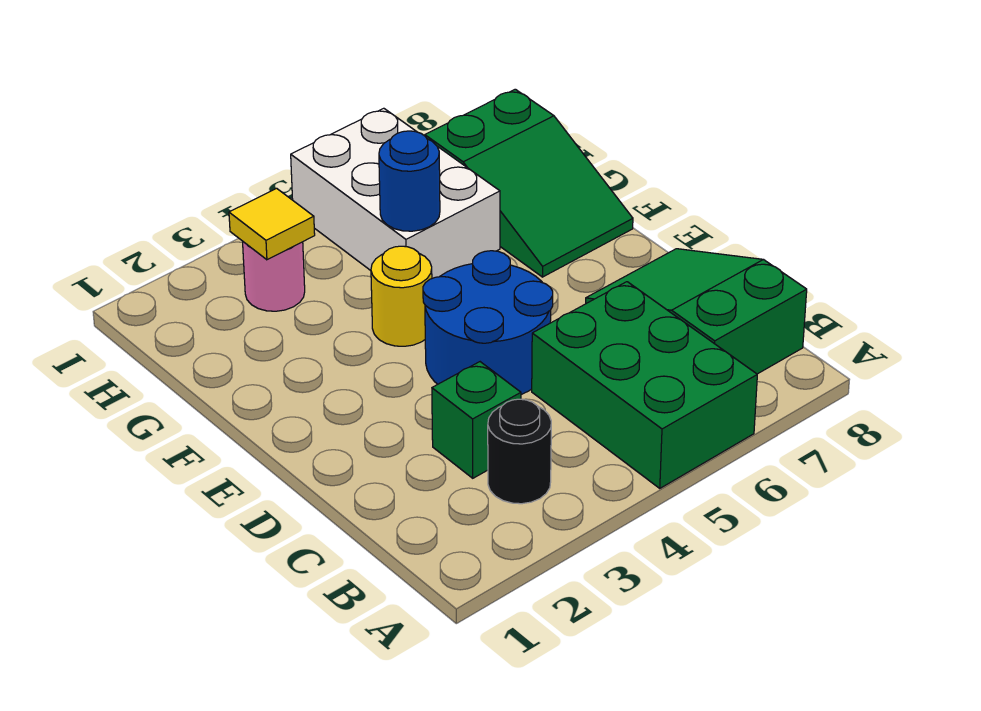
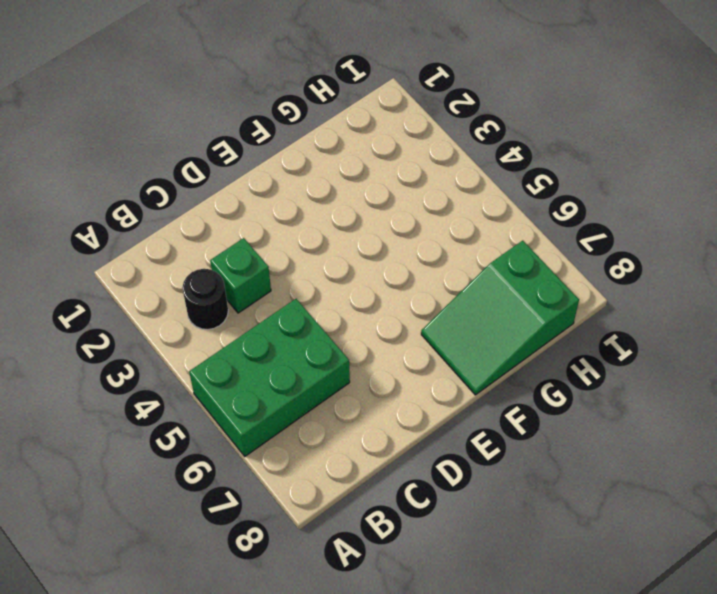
none -> green slope B7:D8 level 1 top B
none -> blue round brick D4:E5 level 1

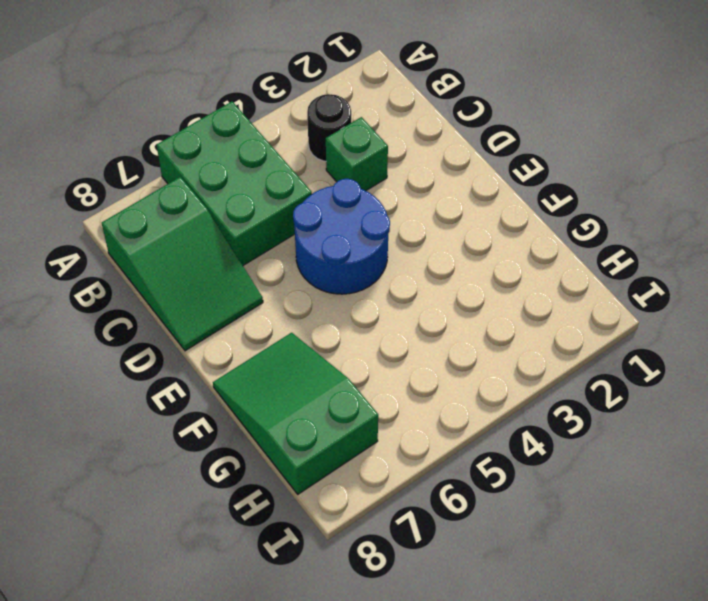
none -> yellow round brick F4 level 1
none -> white brick G5:I6 level 1

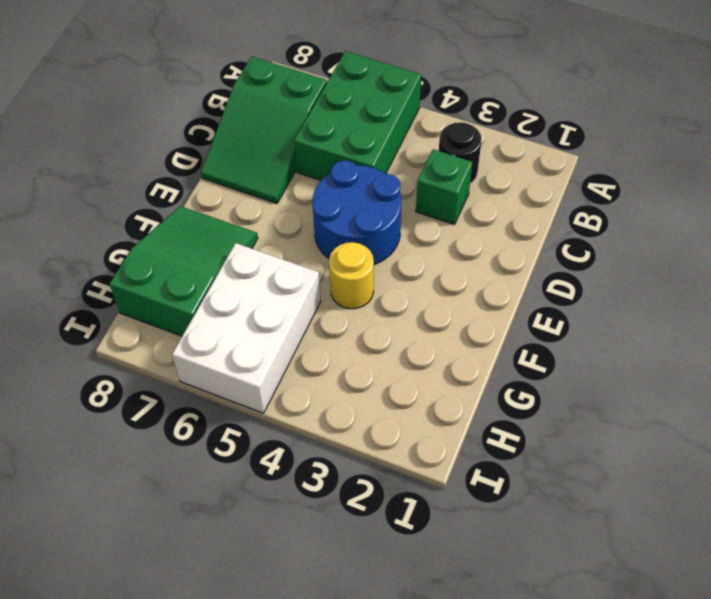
none -> pink round brick H3 level 1
none -> blue round brick G5 level 2

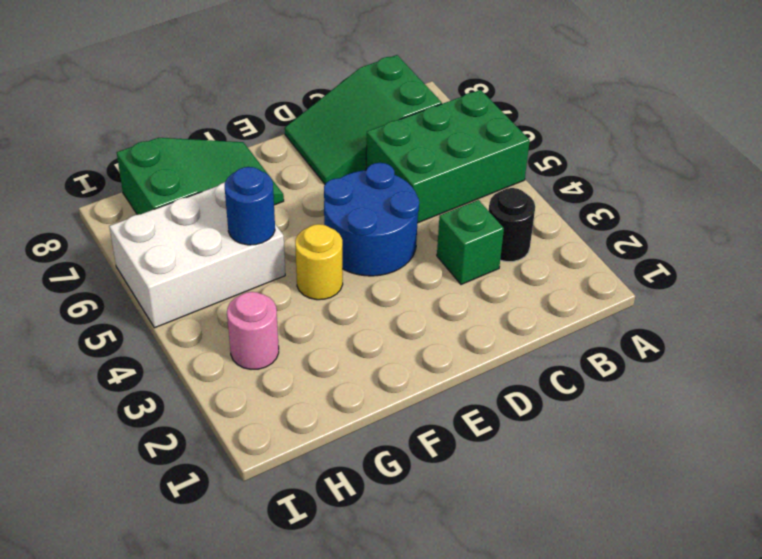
none -> yellow tile H3 level 2

